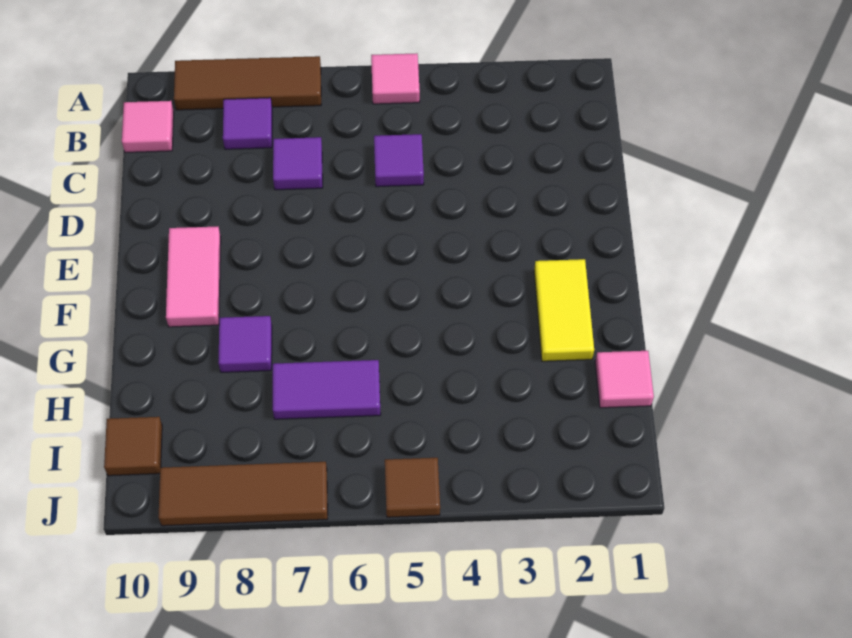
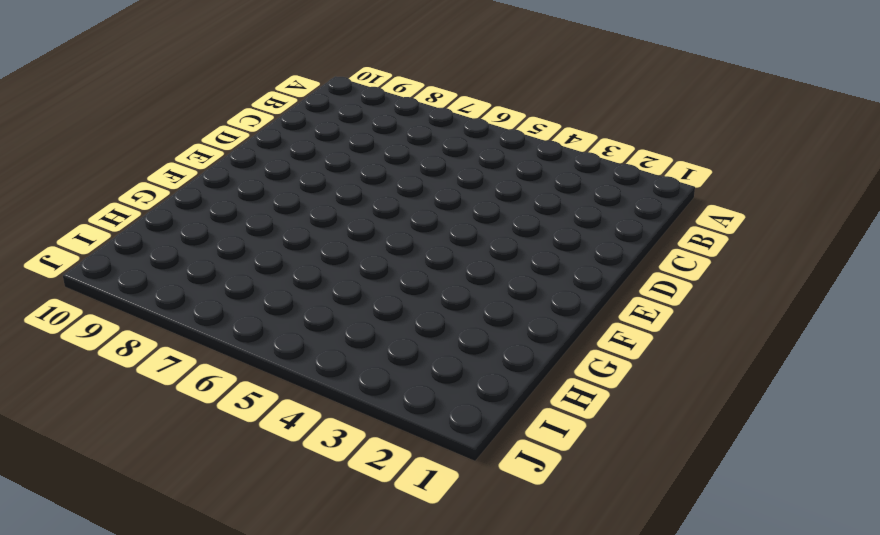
none -> pink tile A5 level 1
none -> brown tile A7:A9 level 1
none -> purple tile B8 level 1

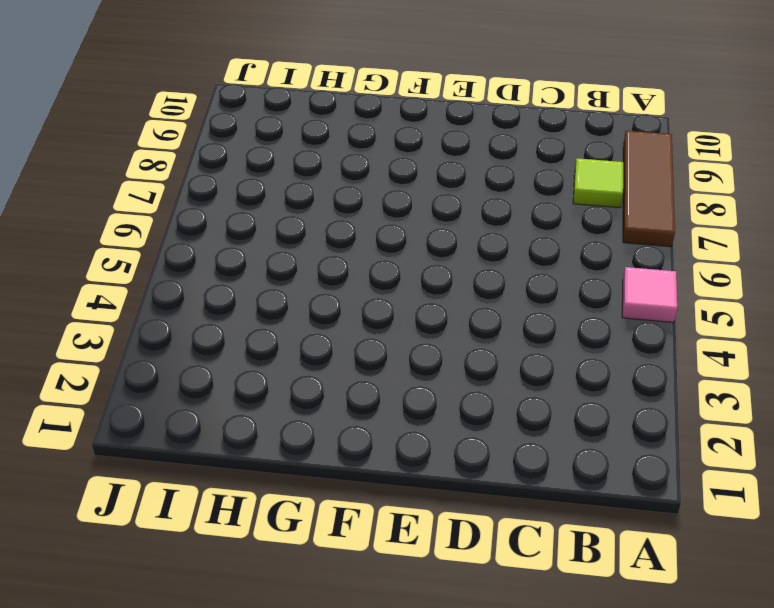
lime tile B8 level 1 -> purple tile B8 level 1
none -> pink tile B10 level 1
none -> purple tile C5 level 1
none -> purple tile C7 level 1

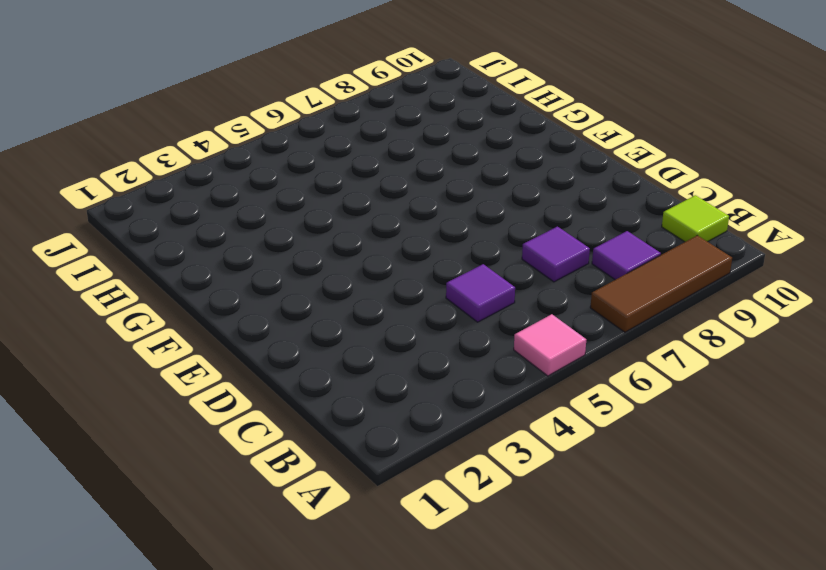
lime tile B10 level 1 -> pink tile B10 level 1
none -> pink tile E9:F9 level 1
none -> yellow tile F2:G2 level 1
none -> purple tile G8 level 1

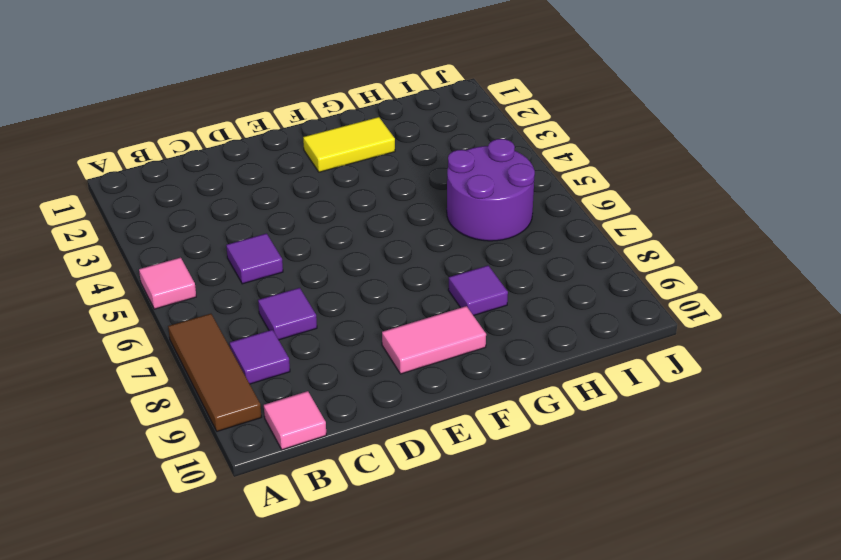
purple round brick H5:I6 level 1 -> purple tile H6:H7 level 1
none -> pink tile H1 level 1
none -> brown tile I10 level 1
none -> brown tile J5 level 1

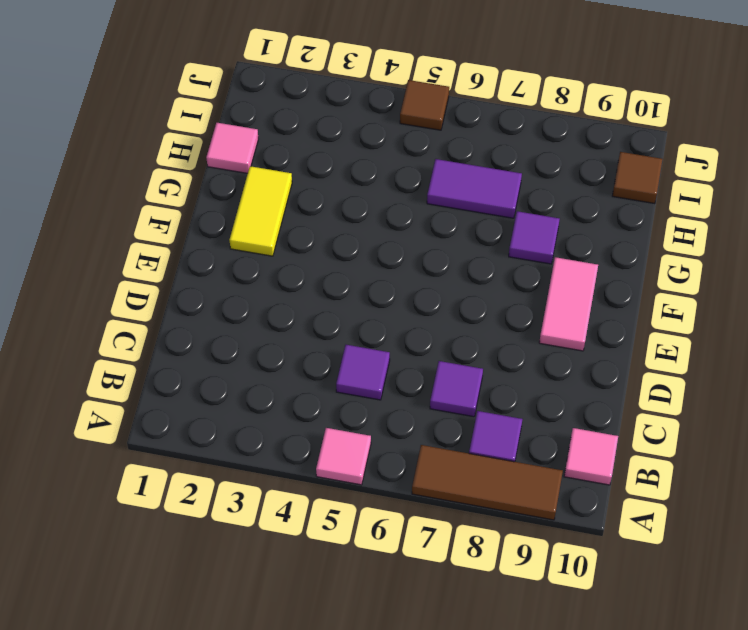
none -> brown tile J7:J9 level 1

